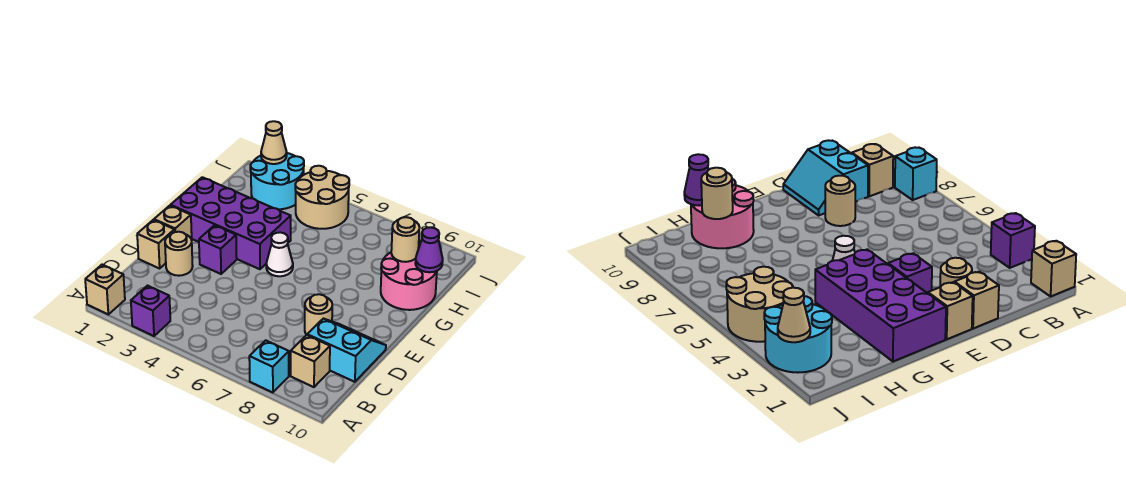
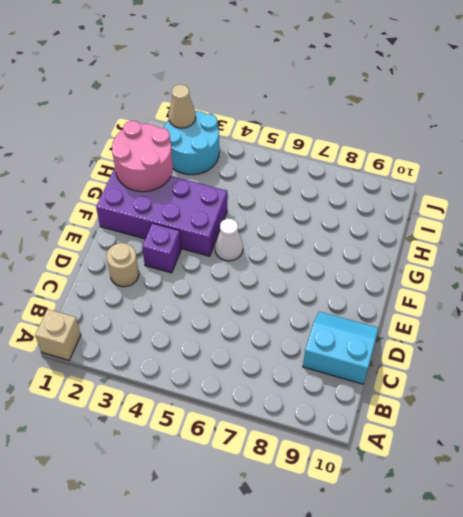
pink round brick G1:H2 level 2 -> pink round brick G9:H10 level 1
none -> purple brick A3 level 1
none -> cyan brick A8 level 1
none -> tan brick B9 level 1

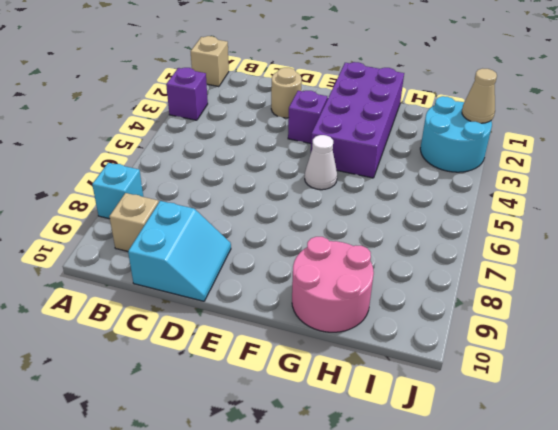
none -> tan brick D1 level 1
none -> tan round brick D8 level 1
none -> tan brick E1 level 1

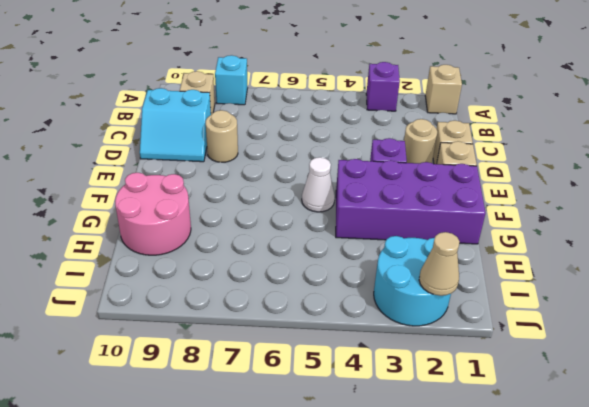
none -> tan round brick I4:J5 level 1
none -> tan round brick H9 level 2
none -> purple cone H10 level 2

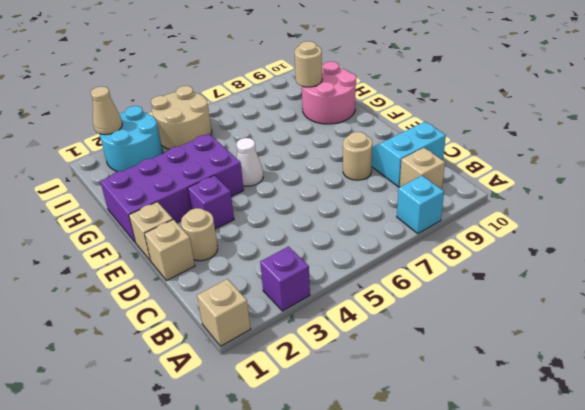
none -> purple cone H10 level 2

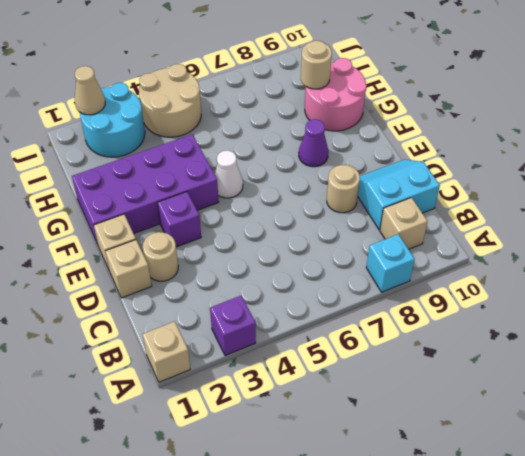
purple cone F8 level 1 -> purple cone H10 level 2

